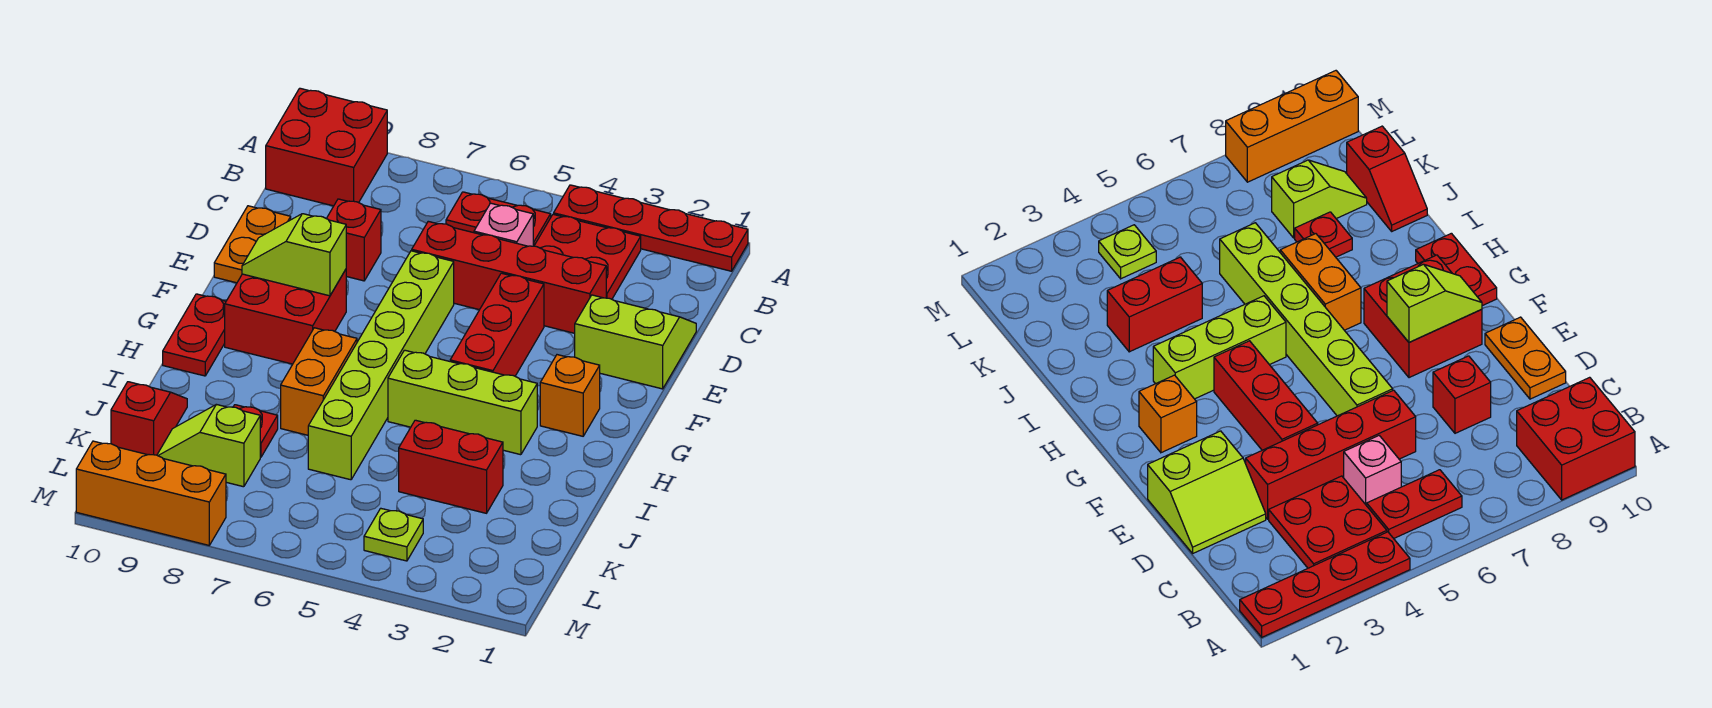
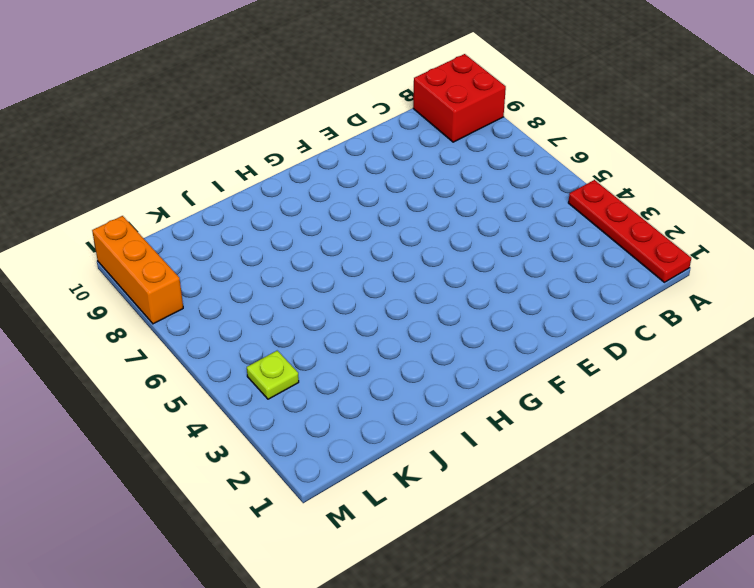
none -> red plate B3:C4 level 1
none -> red plate B5:B6 level 1
none -> pink brick C5 level 1

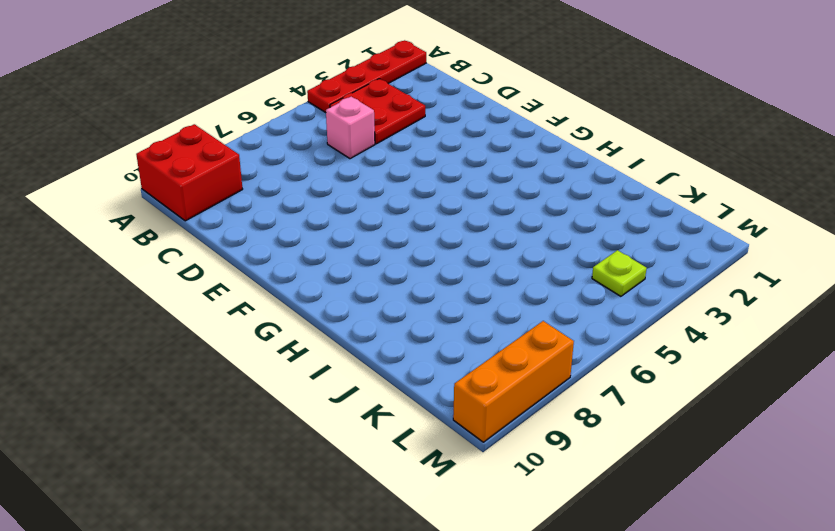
none -> red plate B5:B6 level 1
none -> lime slope D1:E2 level 1 top E
none -> red brick D3:D6 level 1

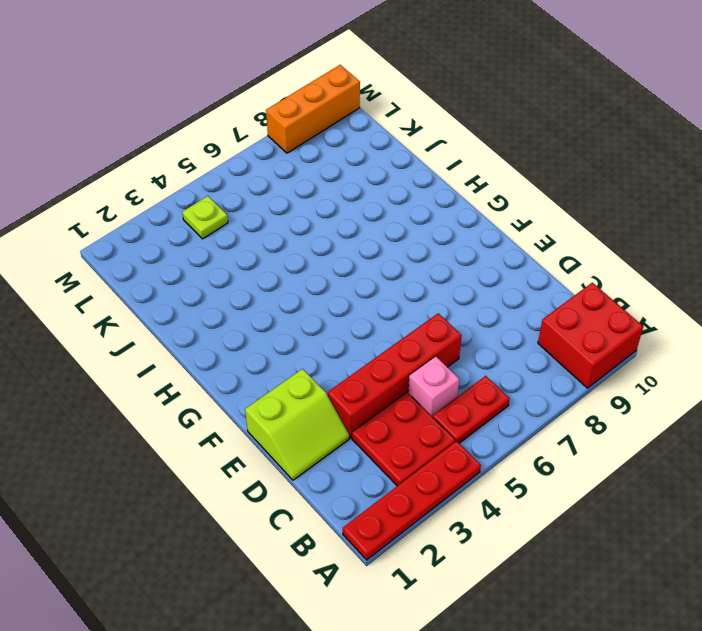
none -> red brick D8 level 1
none -> orange plate D10:E10 level 1
none -> red brick E4:G4 level 1

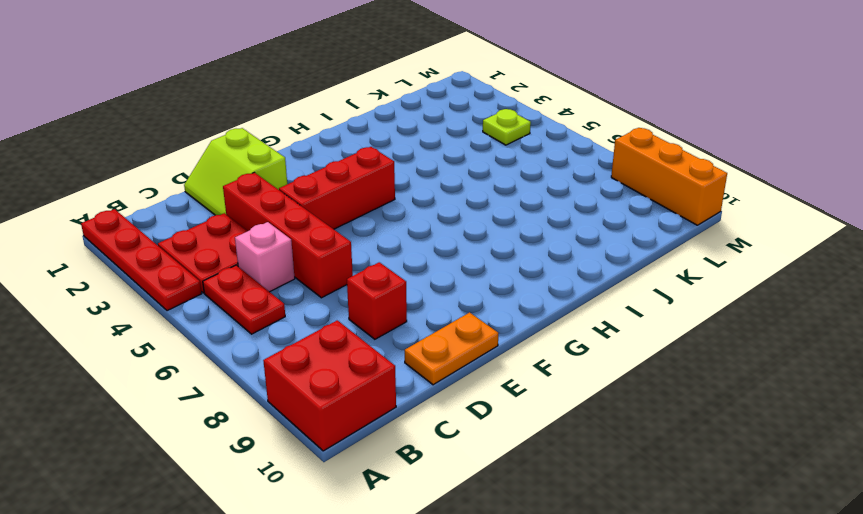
none -> lime brick E6:J6 level 1
none -> red brick F8:G9 level 1
none -> orange brick G2 level 1

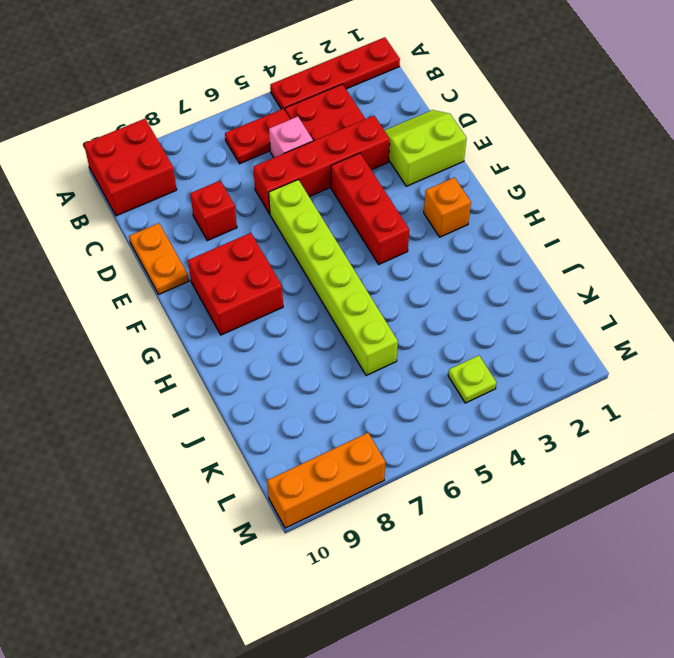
none -> red plate G10:H10 level 1
none -> lime brick H3:H5 level 1
none -> orange brick H7:I7 level 1

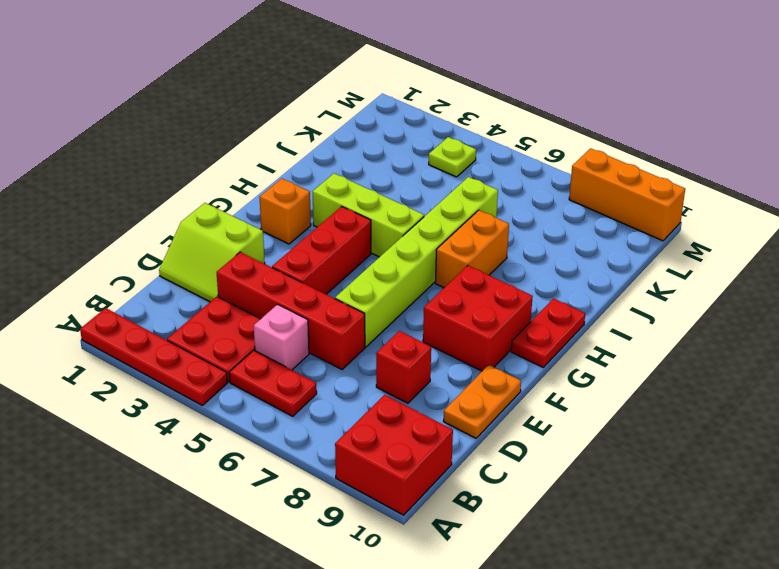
none -> red brick J3:J4 level 1
none -> red plate J8 level 1
none -> red slope J10:K10 level 1 top K

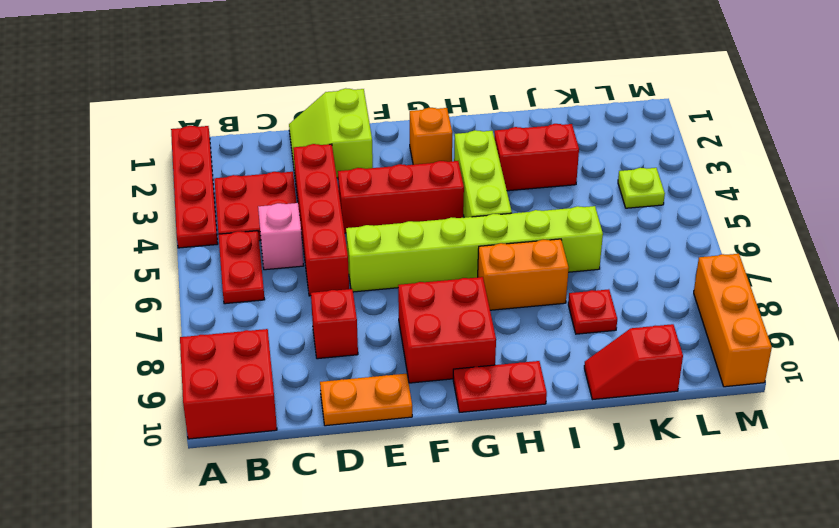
red brick I3:J3 level 1 -> red brick J3:J4 level 1
none -> lime slope K8:K9 level 1 top 8
none -> lime slope F8:F9 level 2 top 8

